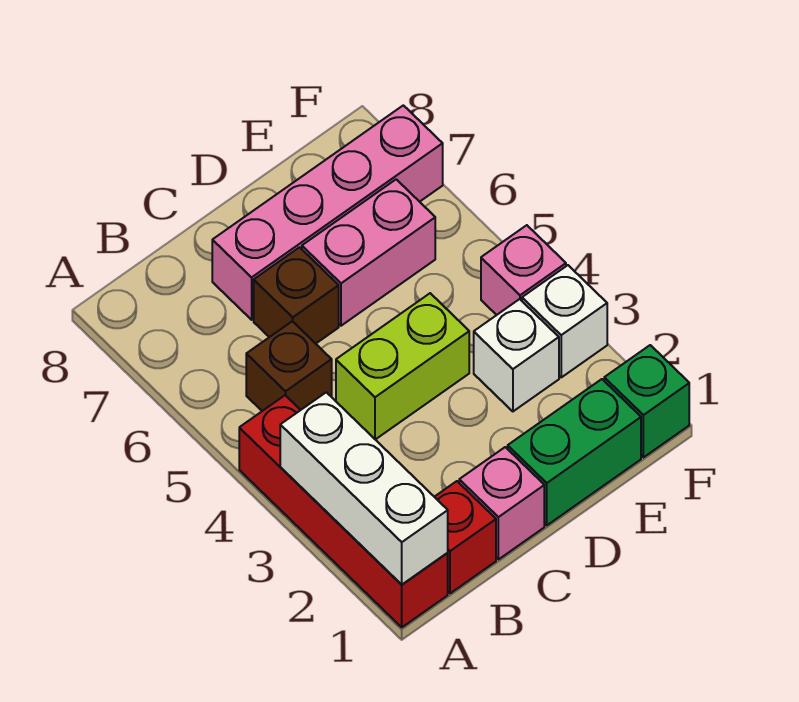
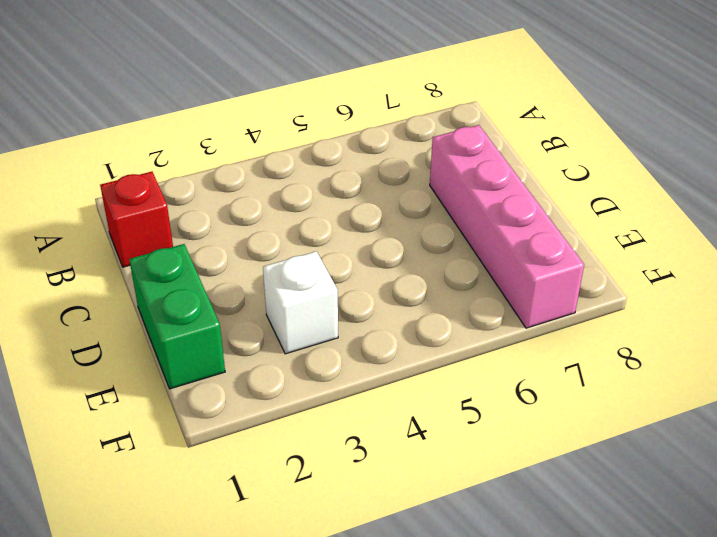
none -> red brick A1:A4 level 1
none -> brown brick B5 level 1
none -> pink brick C1 level 1

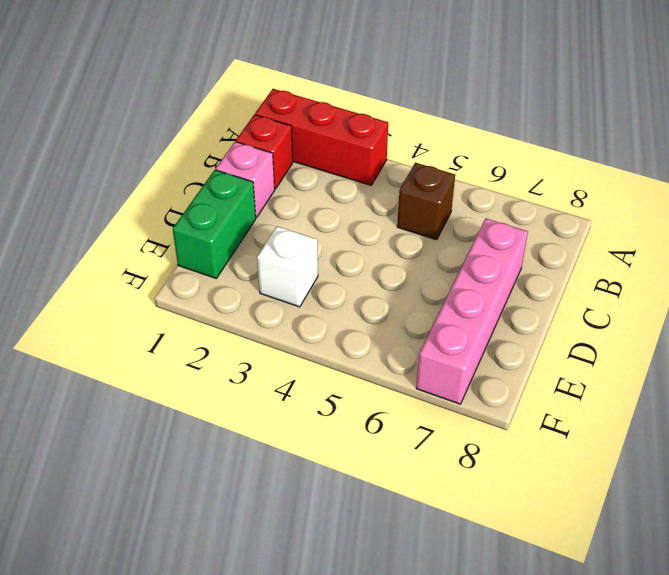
red brick A1:A3 level 1 -> red brick A1:A4 level 1
none -> lime brick C4:D4 level 1
none -> brown brick C6 level 1
none -> pink brick D6:E6 level 1

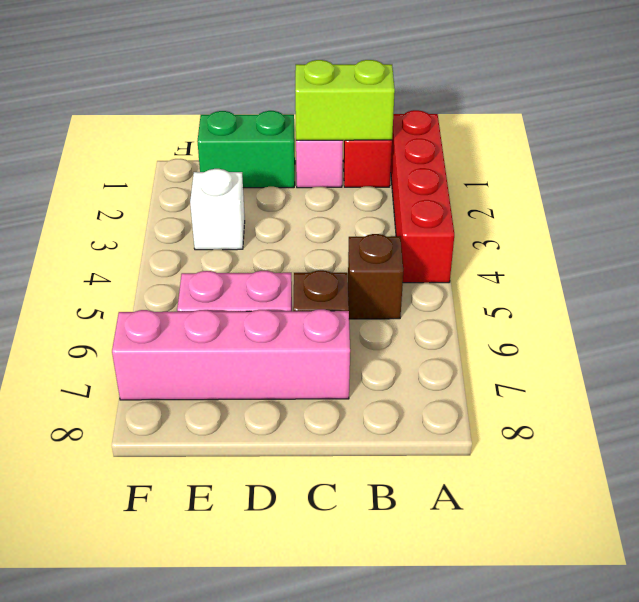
lime brick B1:C1 level 2 -> lime brick C4:D4 level 1
none -> green brick F1 level 1
none -> white brick F3 level 1
none -> pink brick F4 level 1

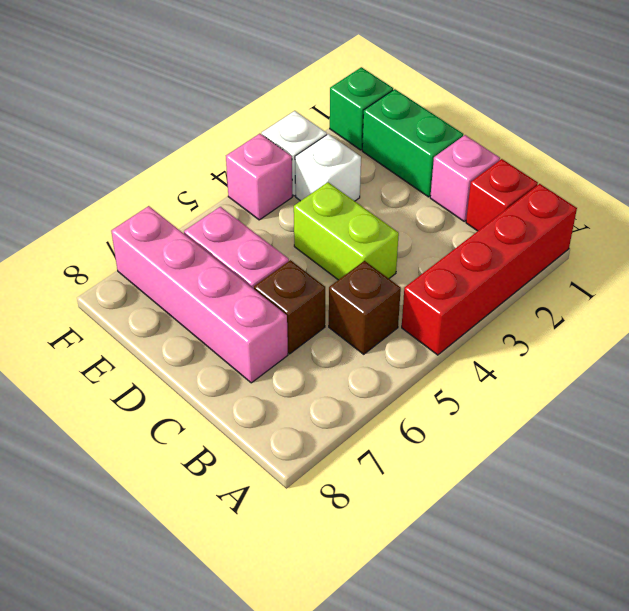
none -> white brick A1:A3 level 2

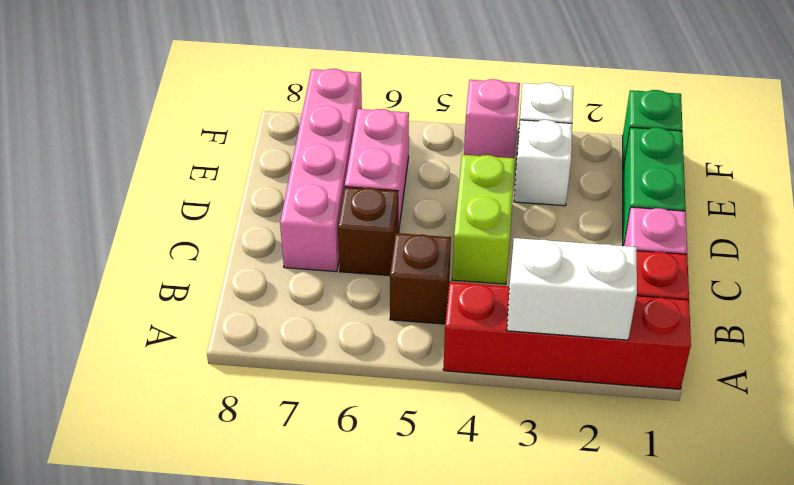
white brick A2:A3 level 2 -> white brick A1:A3 level 2

